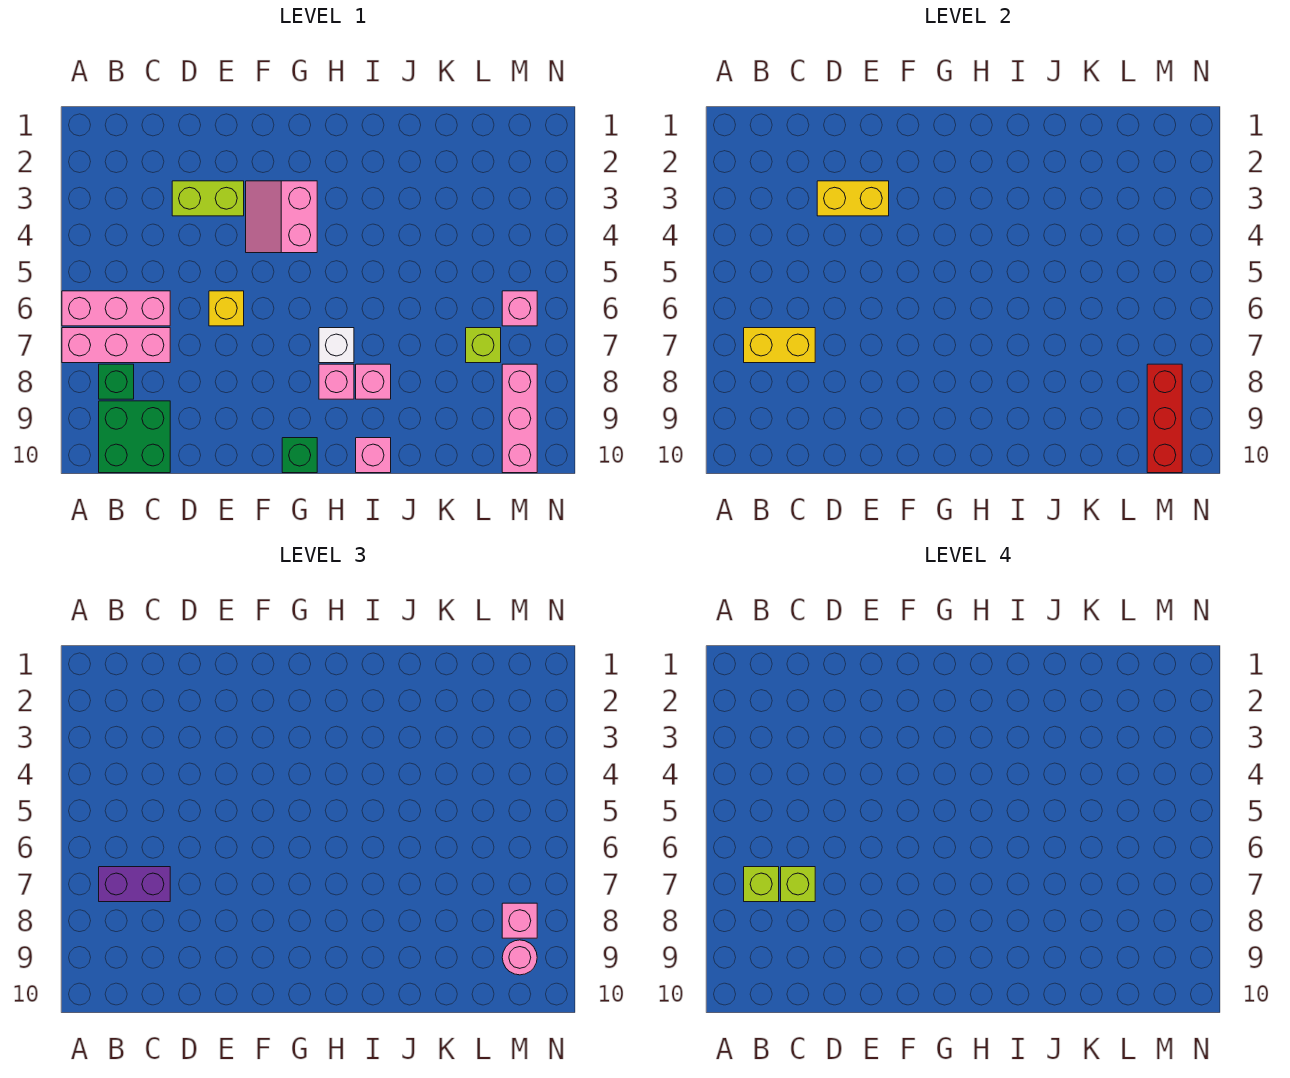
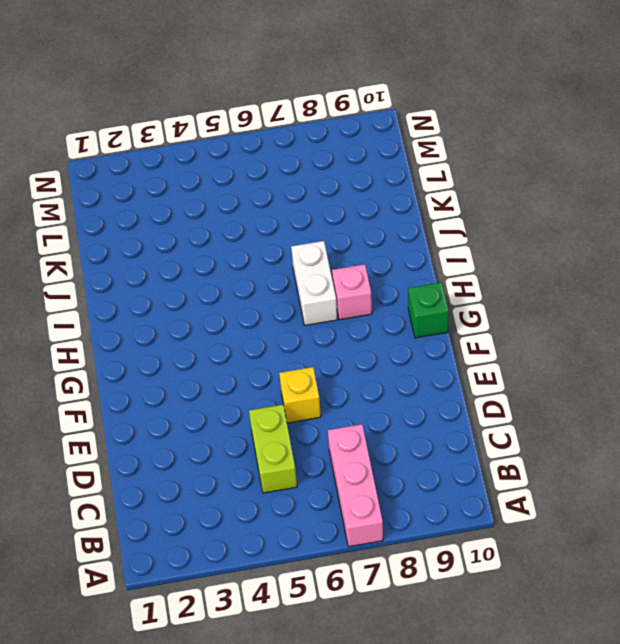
lime brick C5:D5 level 1 -> lime brick D3:E3 level 1
white brick H7:I7 level 1 -> white brick H7 level 1
none -> pink brick A6:C6 level 1
none -> green brick B8 level 1
none -> green brick B9:C10 level 1

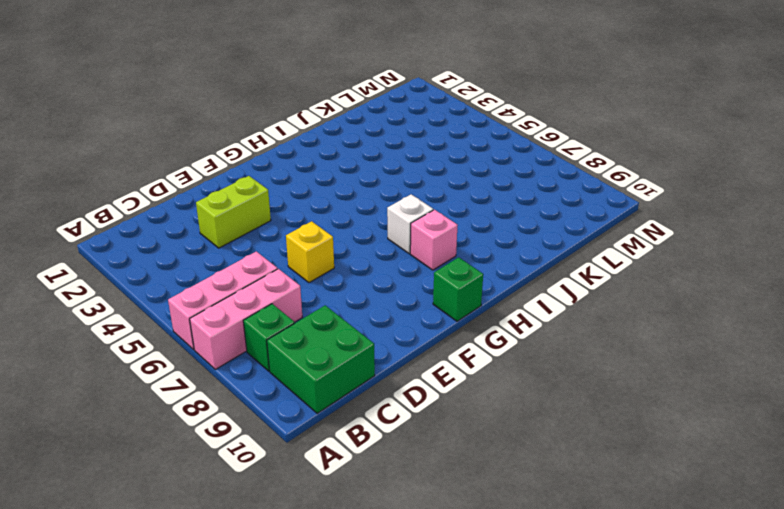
none -> pink slope F3:G4 level 1 top G
none -> pink brick I8 level 1
none -> pink brick I10 level 1

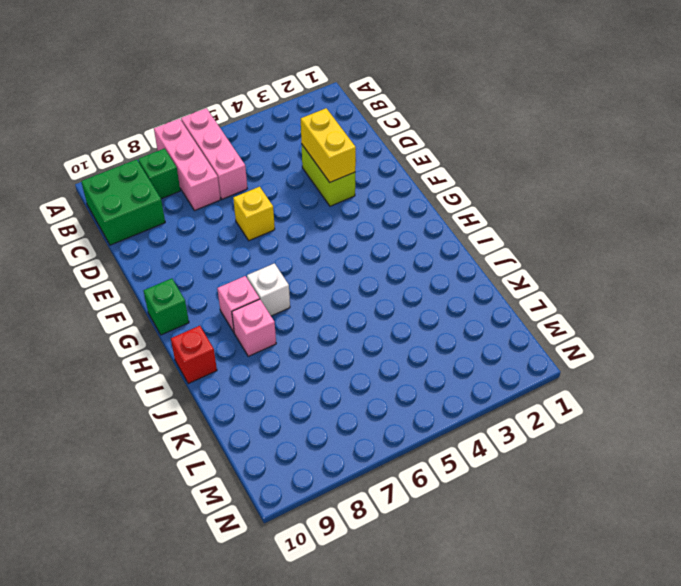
red brick I10 level 1 -> pink brick I10 level 1
none -> pink slope F3:G4 level 1 top G
none -> lime brick L7 level 1
none -> pink brick M6 level 1

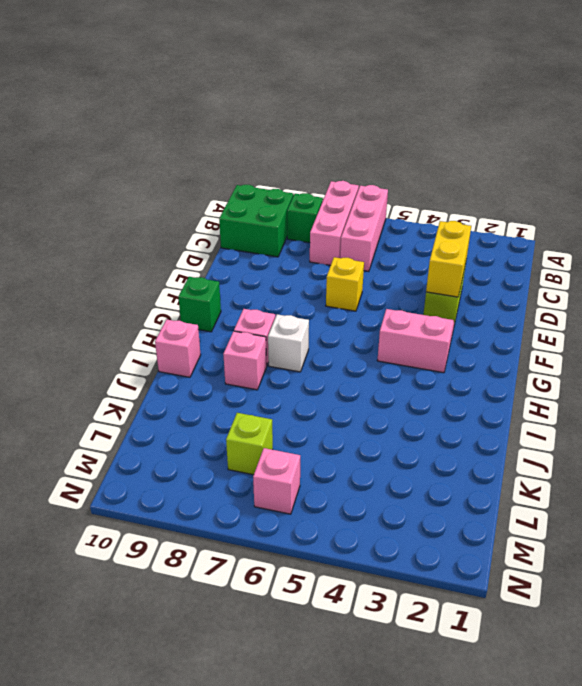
none -> pink brick M8:M10 level 1
none -> yellow brick B7:C7 level 2
none -> red brick M8:M10 level 2

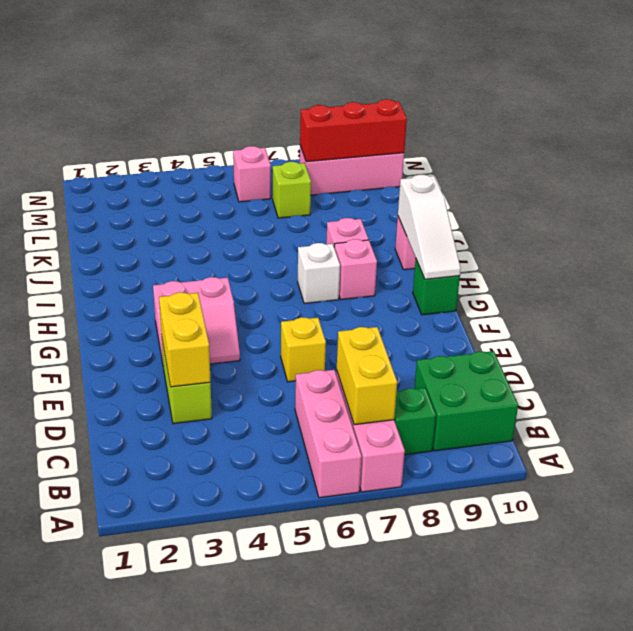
white slope G10:I10 level 2 top I -> none
none -> purple brick B7:C7 level 3
none -> pink brick M8 level 3
none -> pink round brick M9 level 3

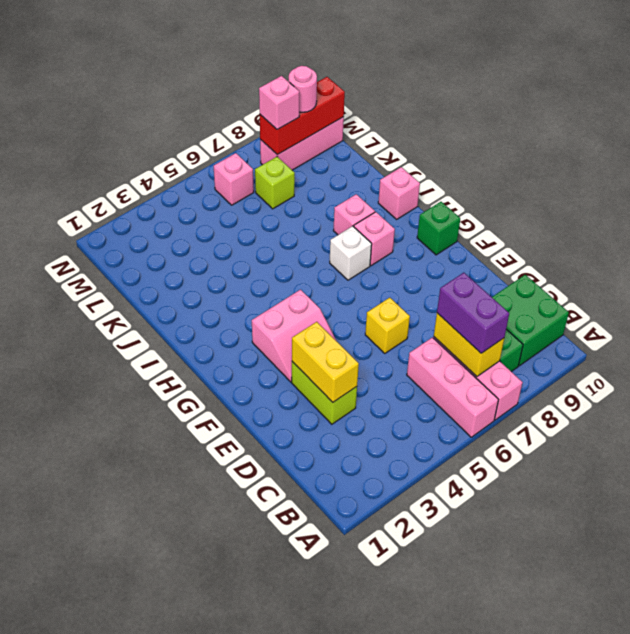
none -> lime brick B7 level 4
none -> lime brick C7 level 4

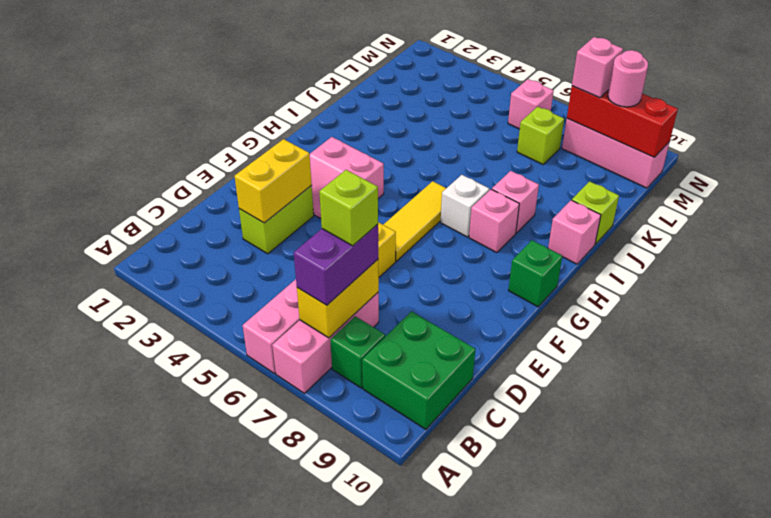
yellow tile F6:H6 level 1 -> none
lime brick J10 level 1 -> lime brick B7 level 4

